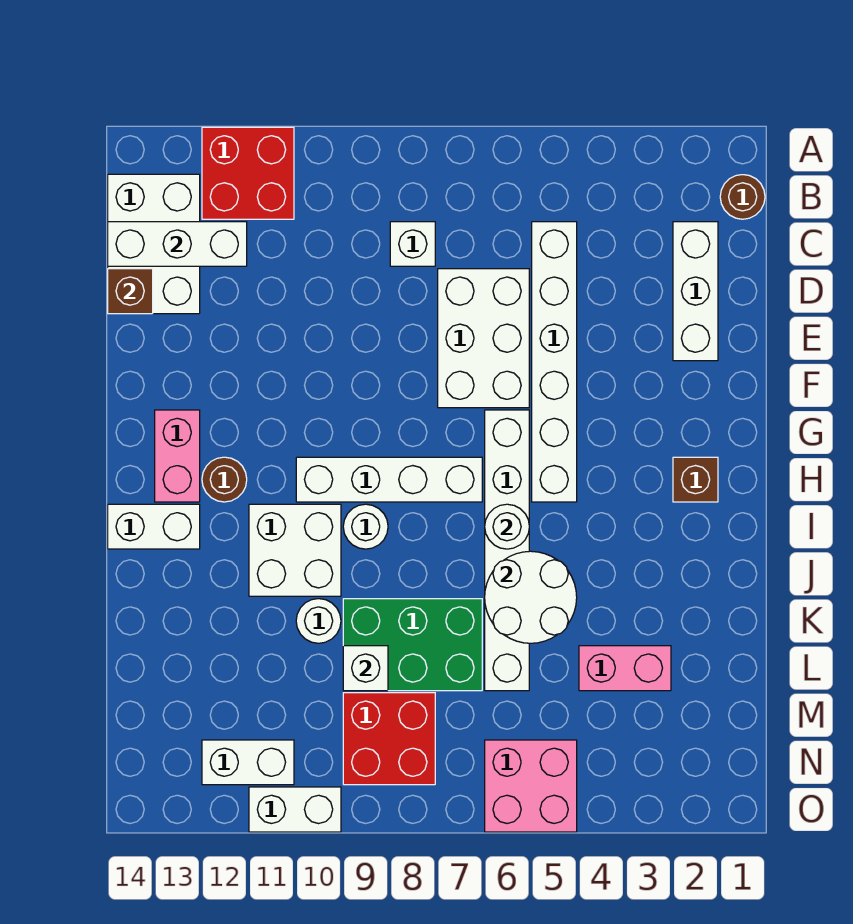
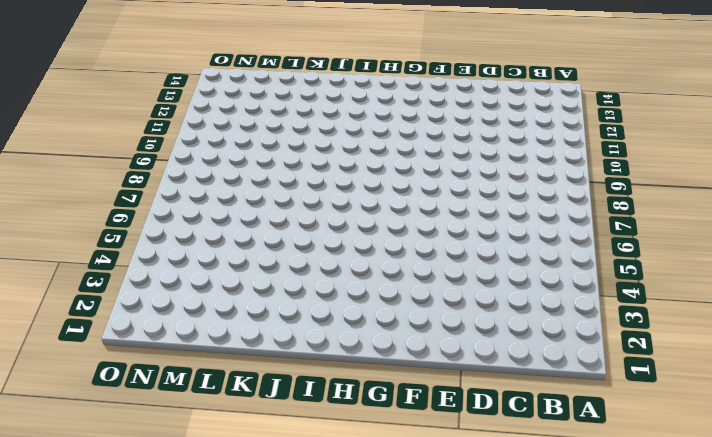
none -> red brick A11:B12 level 1
none -> brown round brick B1 level 1
none -> white brick B13:D14 level 1

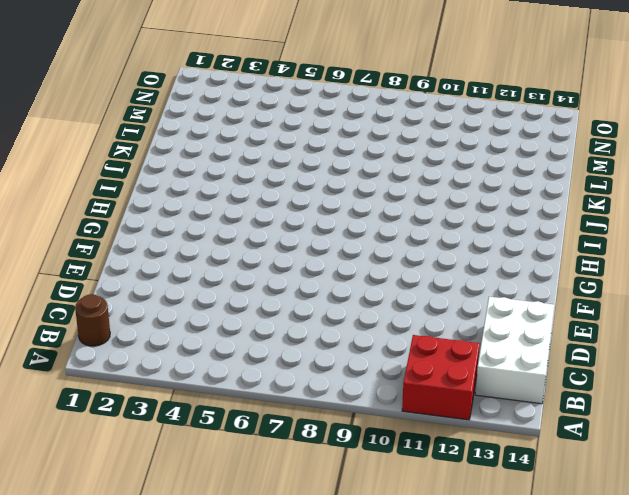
none -> white brick C2:E2 level 1
none -> white brick C5:H5 level 1
none -> white brick C8 level 1

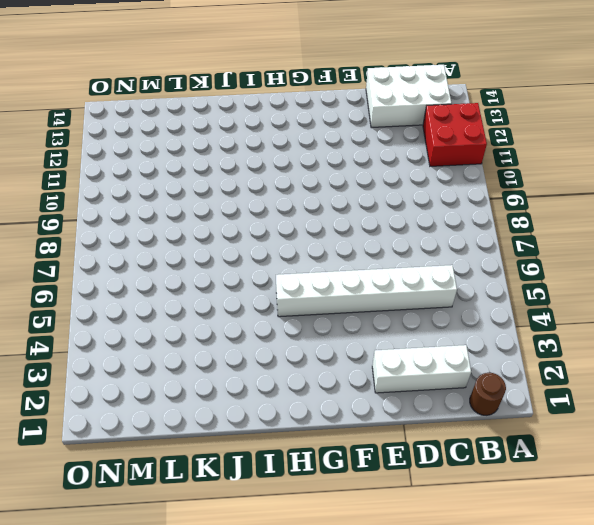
none -> white brick C8 level 1
none -> white brick D6:F7 level 1
none -> white brick G6:L6 level 1

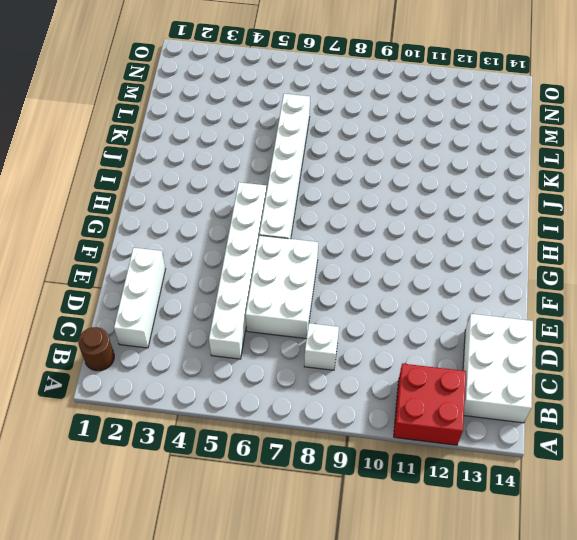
none -> pink brick G13:H13 level 1
none -> brown brick H2 level 1
none -> white brick H7:H10 level 1

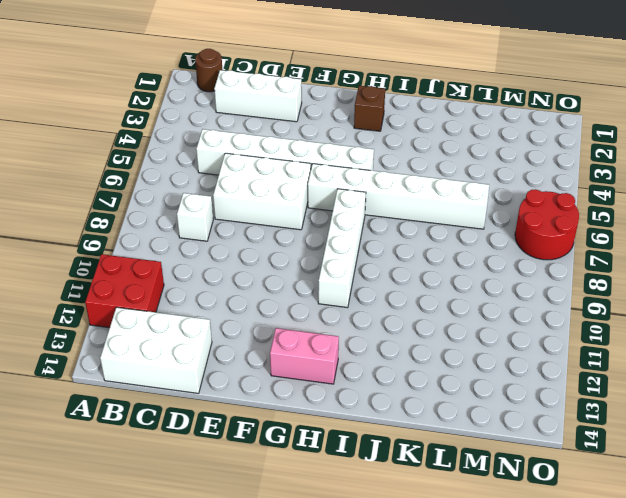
red round brick N6:O7 level 1 -> pink brick N5:O6 level 1
none -> brown round brick H12 level 1
none -> white round brick I9 level 1
none -> white brick I10:J11 level 1

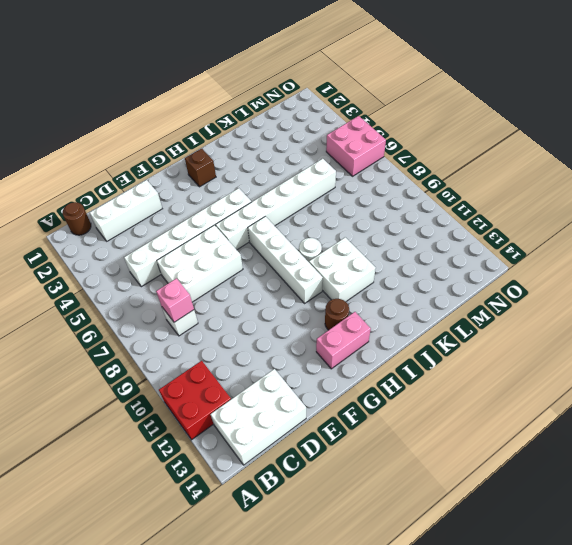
pink brick C8 level 2 -> none
none -> white brick I13:I14 level 1
none -> green brick K7:L9 level 1
none -> white round brick K10 level 1

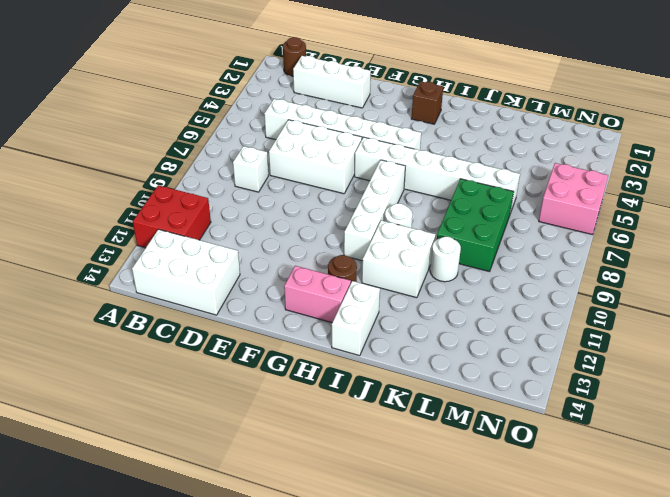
none -> pink brick L3:L4 level 1
none -> red brick M8:N9 level 1
none -> white brick N11:N12 level 1

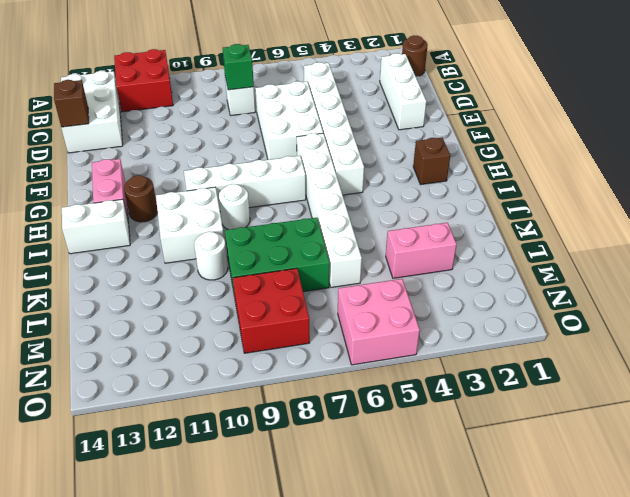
green brick C8 level 2 -> none
none -> white brick N11:N12 level 1
none -> white brick O10:O11 level 1
none -> white brick C12:C14 level 2

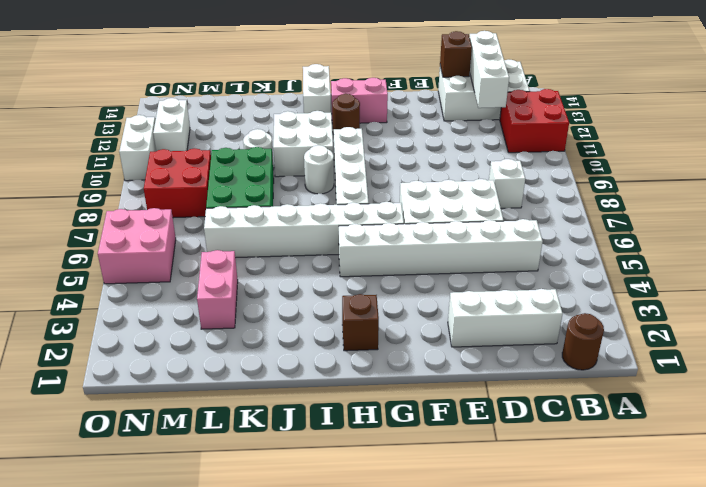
none -> white round brick I6 level 2
none -> white round brick J5:K6 level 2
none -> white brick L9 level 2

